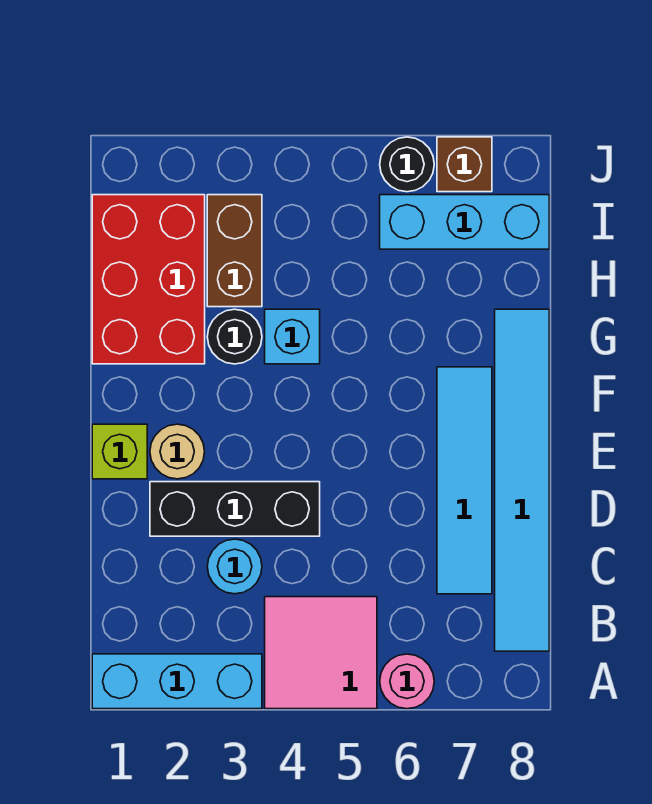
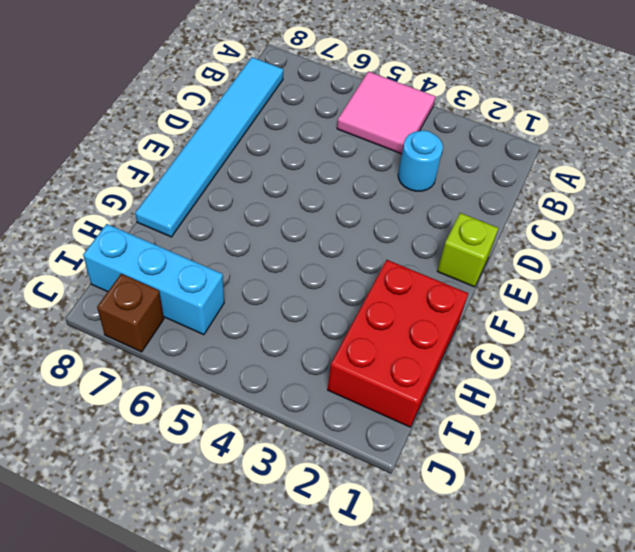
none -> cyan brick A1:A3 level 1
none -> pink round brick A6 level 1
none -> cyan tile C7:F7 level 1

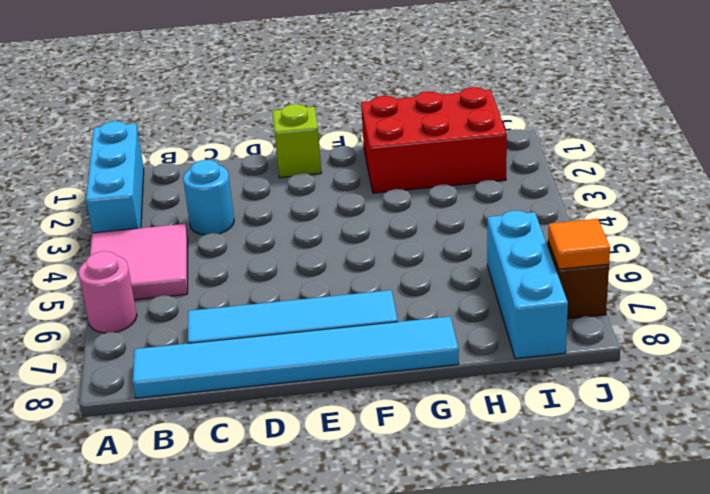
orange tile J7 level 2 -> none
none -> black brick D2:D4 level 1
none -> tan round brick E2 level 1
none -> black round brick G3 level 1

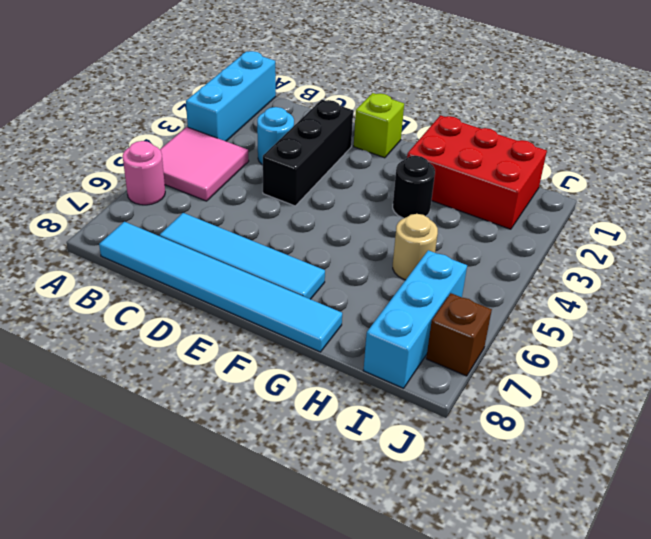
tan round brick H5 level 1 -> tan round brick E2 level 1
none -> cyan brick G4 level 1
none -> brown brick H3:I3 level 1
none -> black round brick J6 level 1

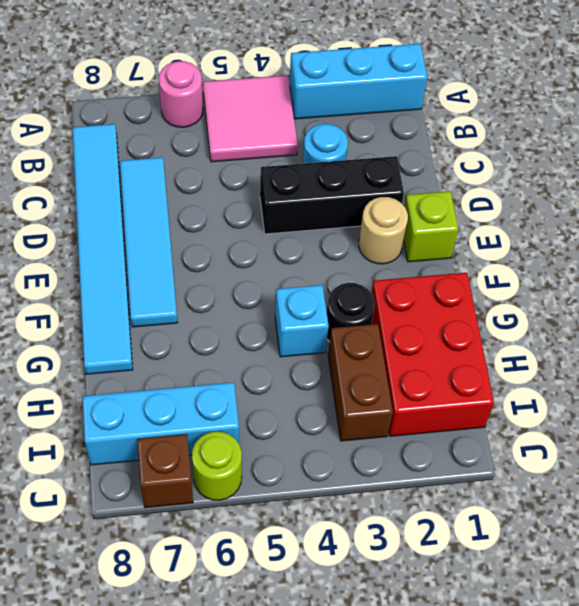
lime round brick J6 level 1 -> black round brick J6 level 1

